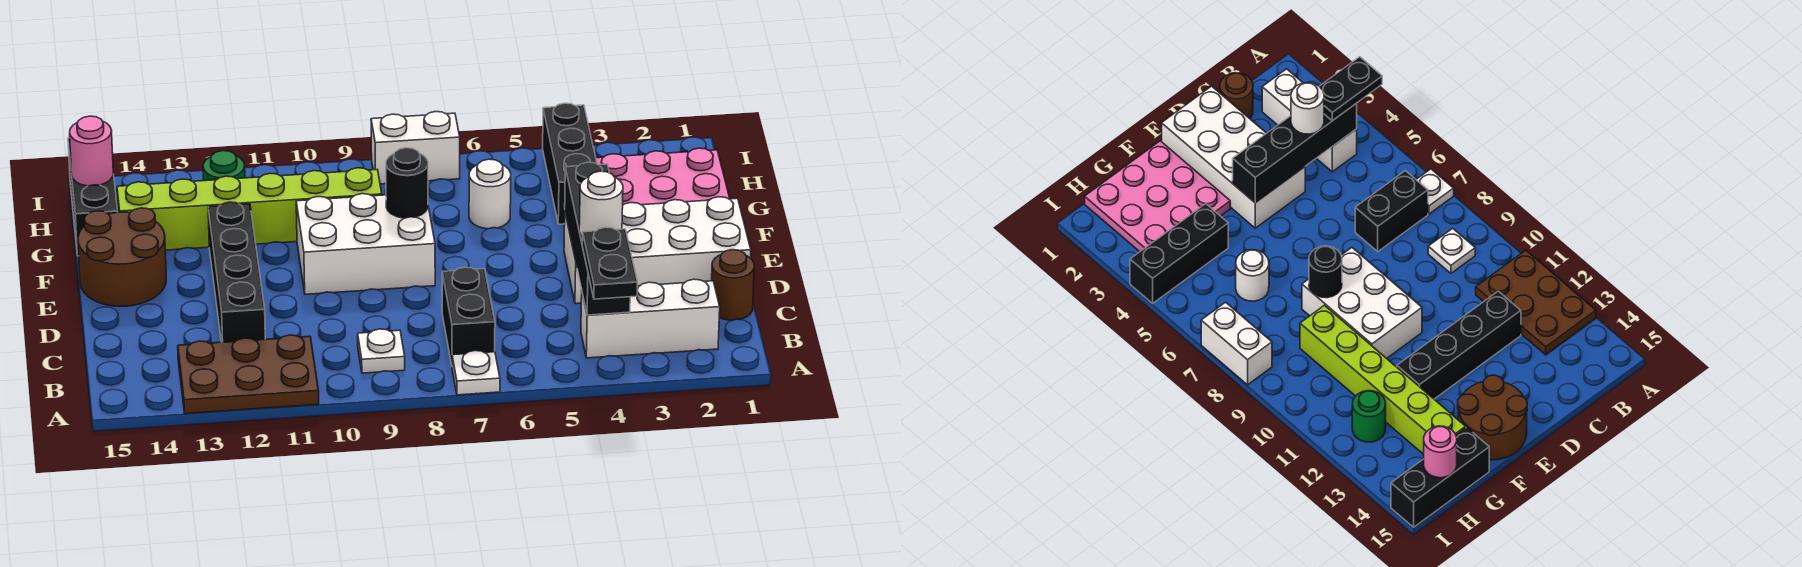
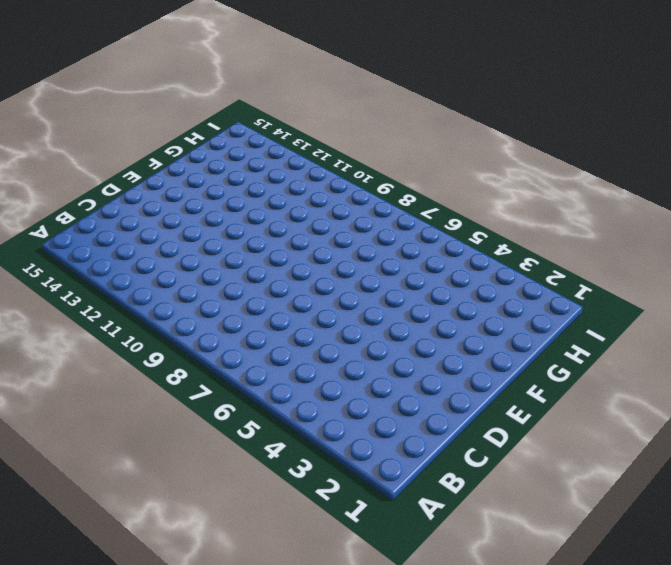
none -> white plate A7 level 1
none -> brown plate A11:B13 level 1
none -> white brick B2:B4 level 1

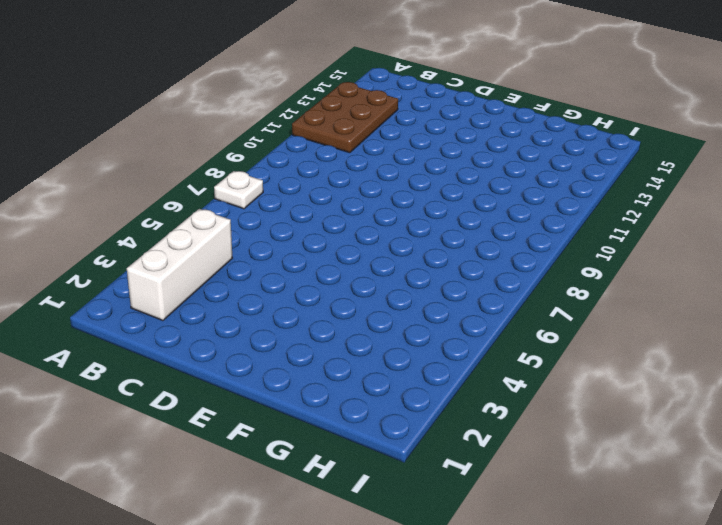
none -> black brick B7:C7 level 1
none -> white plate B9 level 1
none -> brown round brick C1 level 1

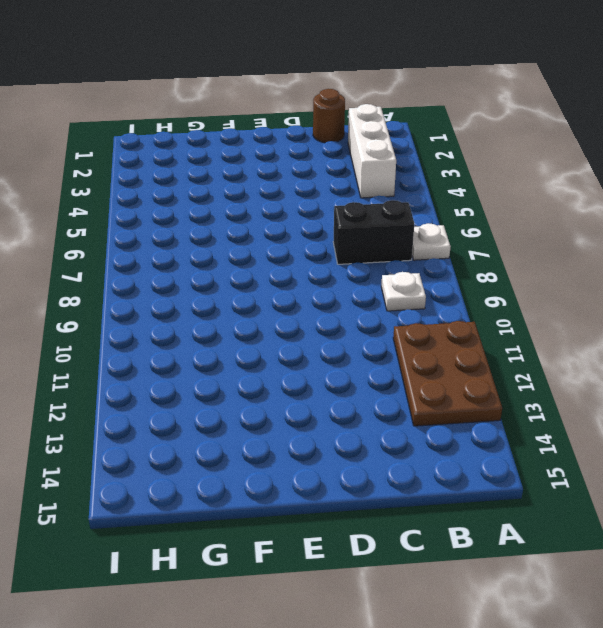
none -> black brick C12:F12 level 1
none -> white brick D1:E4 level 1
none -> white brick E8:F10 level 1

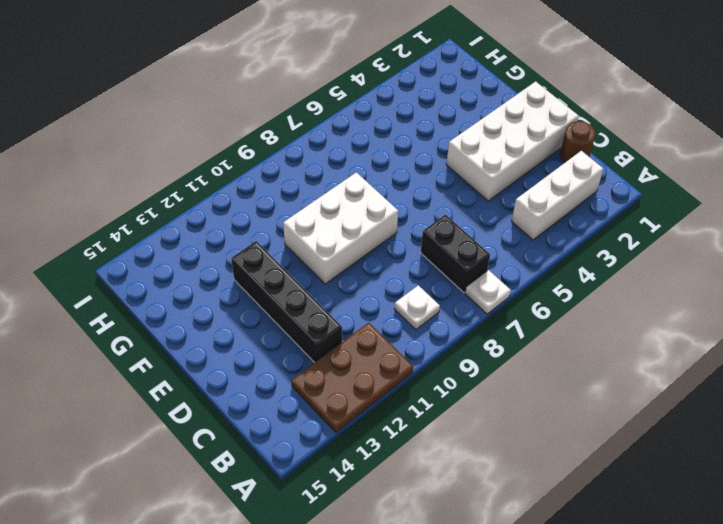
none -> brown round brick E14:F15 level 1
none -> pink plate F1:H3 level 1
none -> black brick G4:I4 level 1

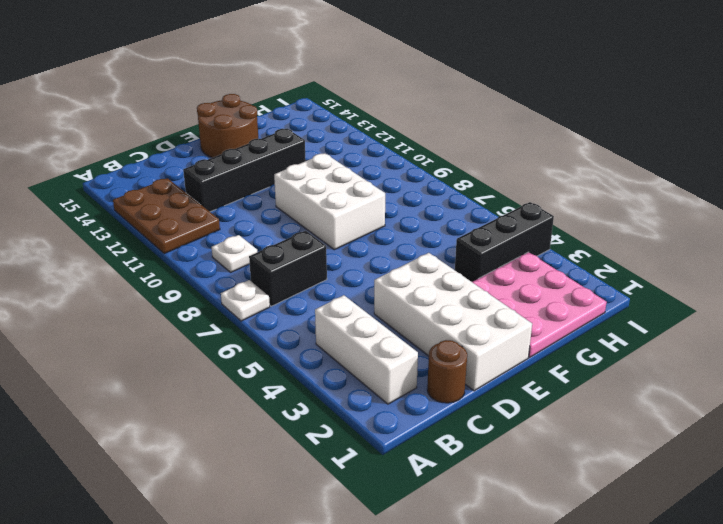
none -> white round brick G6 level 1
none -> lime brick G9:G14 level 1
none -> black brick G15:I15 level 1

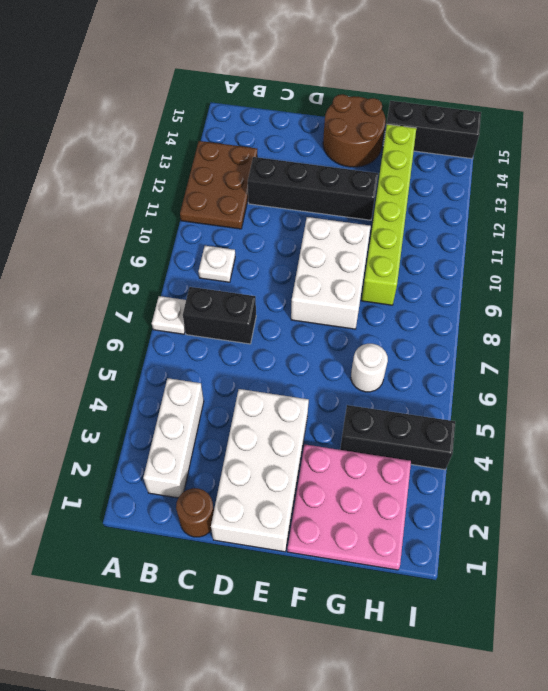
none -> green round brick H12 level 1
none -> white brick I7:I8 level 1
none -> black brick B4:E4 level 2

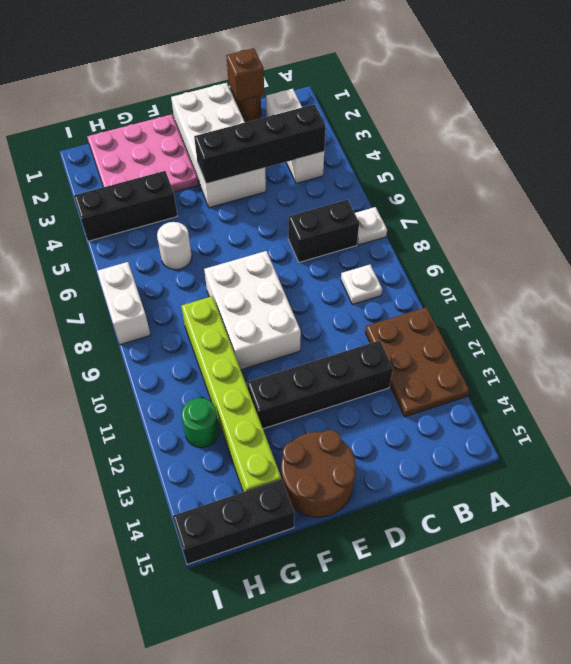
brown brick C1 level 2 -> none
none -> black round brick F8 level 2
none -> pink round brick H15 level 2
none -> black plate A4:B4 level 3

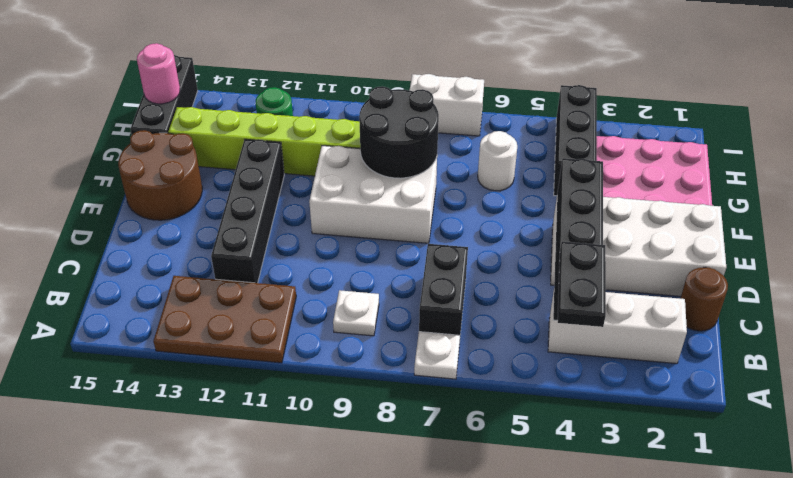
black round brick F8:G9 level 2 -> black round brick F8 level 2
none -> white round brick C4 level 3

